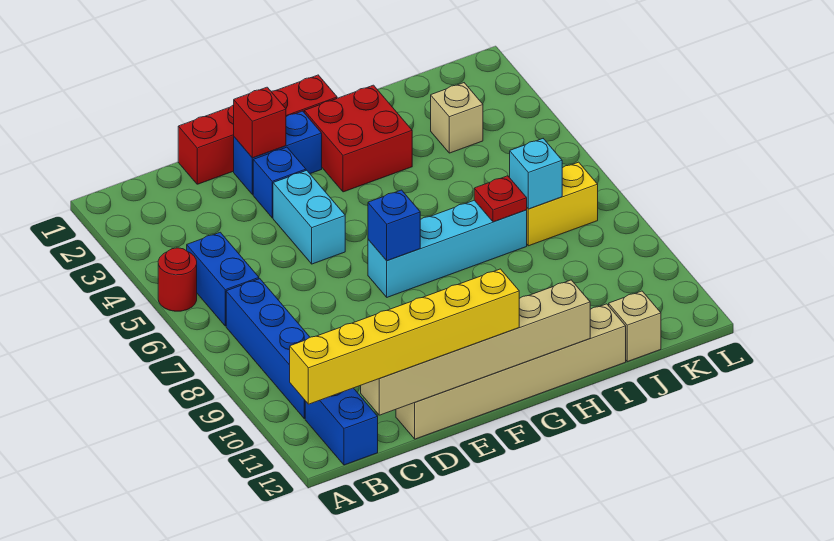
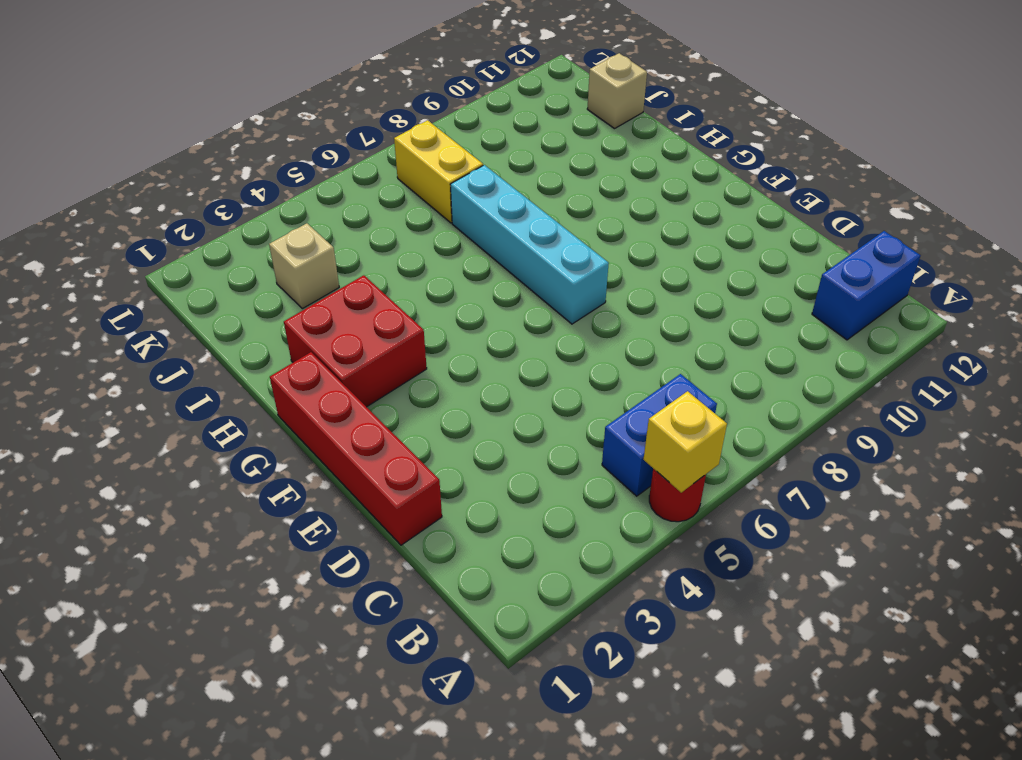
yellow brick A5 level 2 -> none
none -> blue brick B7:B10 level 1
none -> tan brick D12:I12 level 1
none -> blue brick E2:F2 level 1

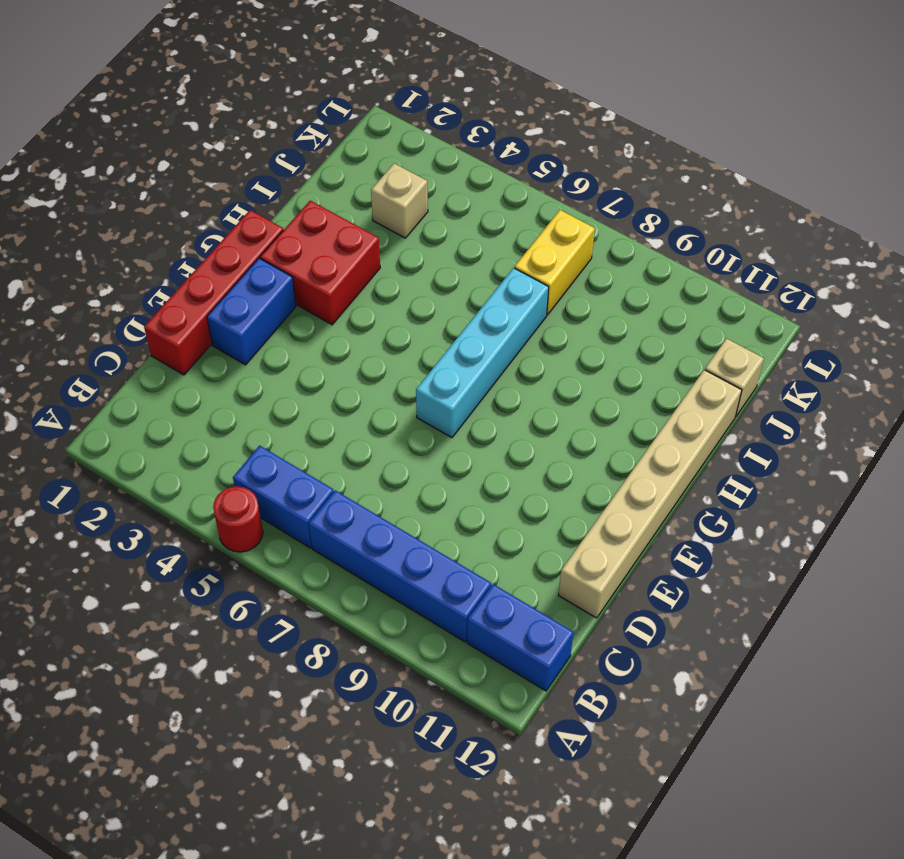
none -> blue brick E3 level 1
none -> cyan brick E4:E5 level 1
none -> tan brick C12:H12 level 2

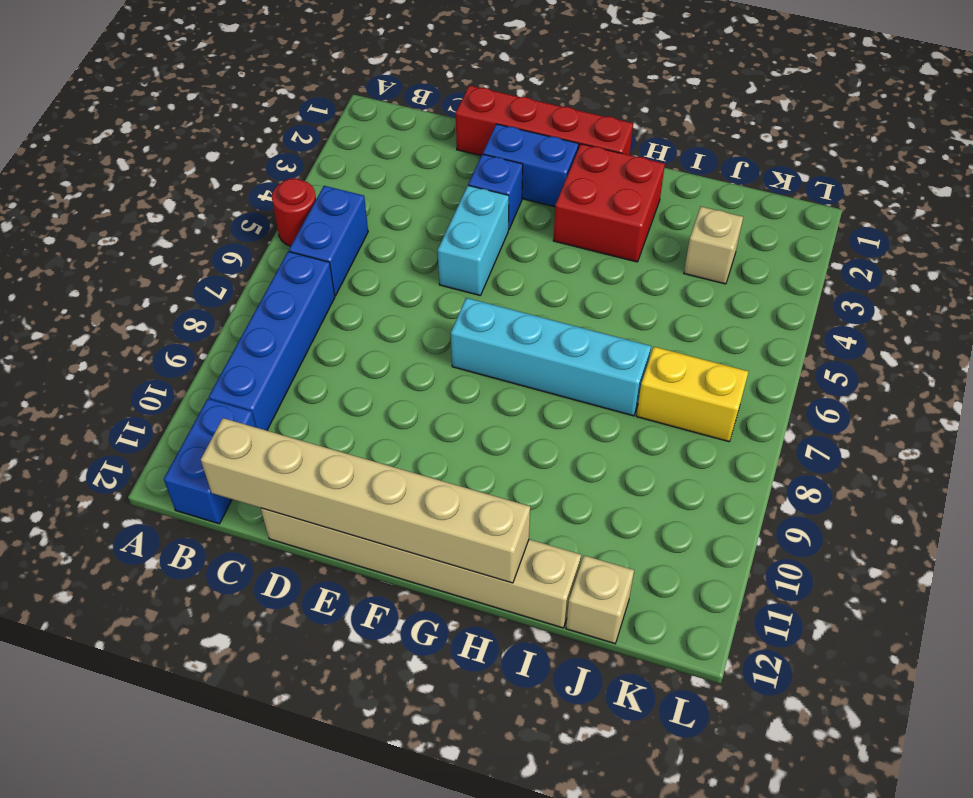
none -> red brick E2 level 2
none -> blue brick F7 level 2
none -> red plate I7 level 2

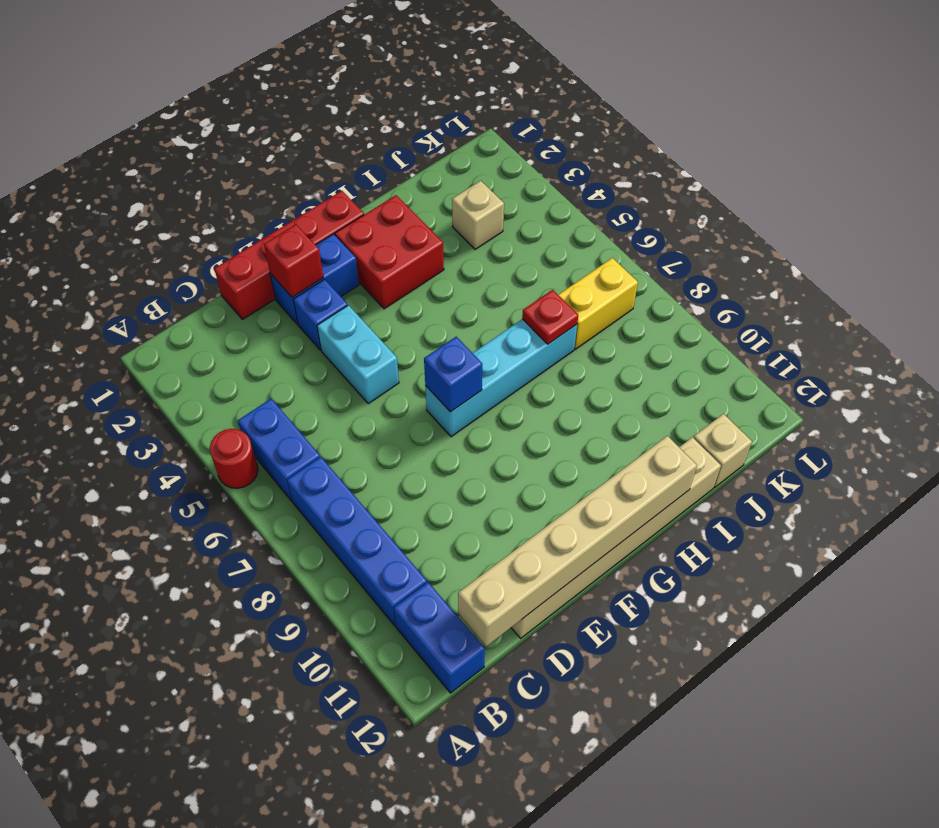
none -> cyan brick J7 level 2
none -> yellow brick A12:F12 level 3

